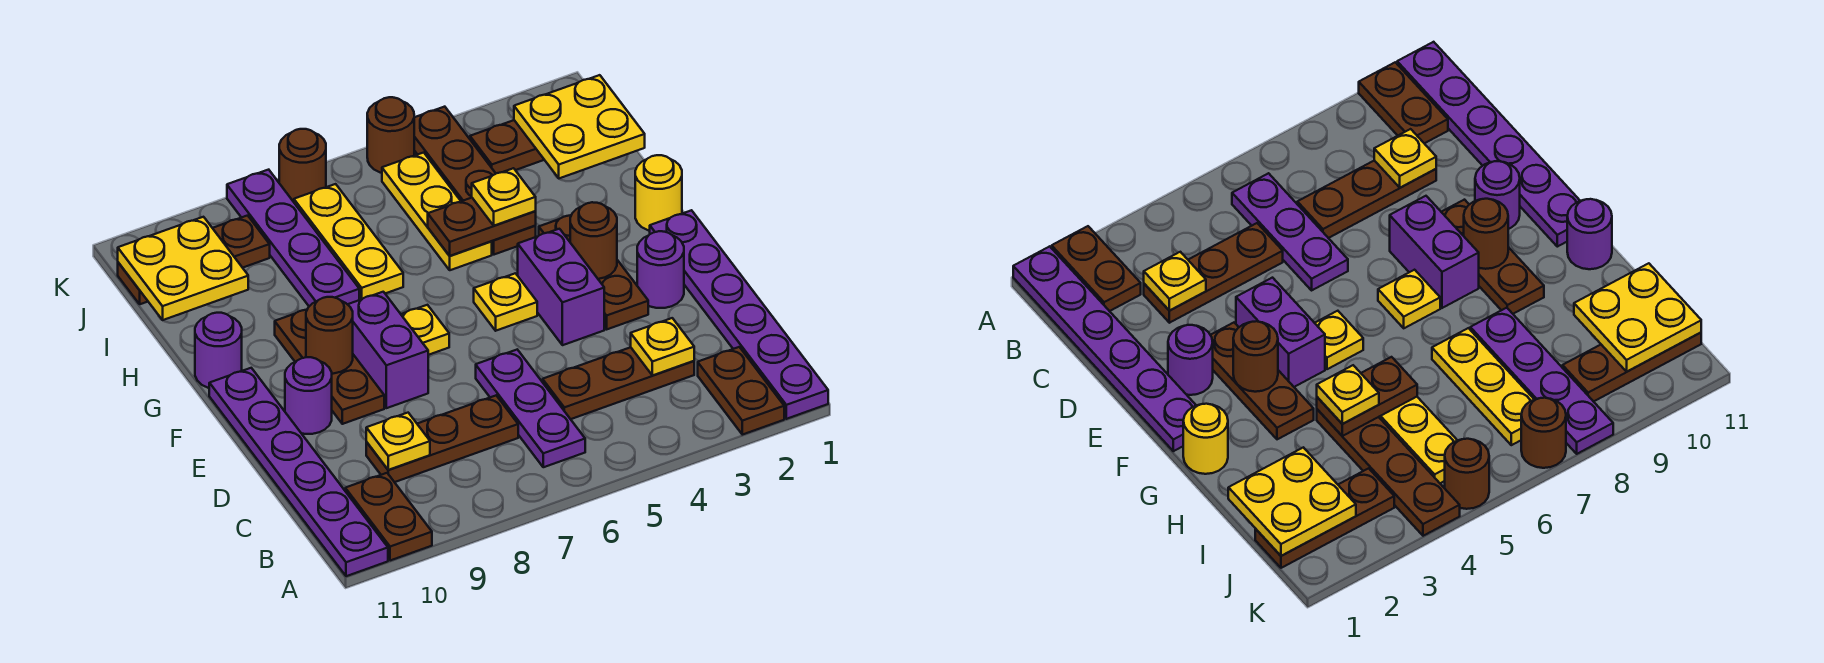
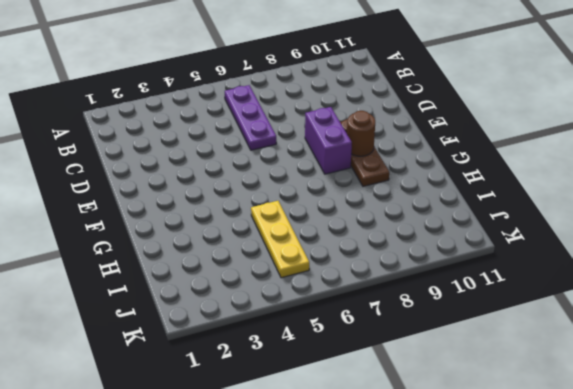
none -> purple plate A1:F1 level 1
none -> brown plate A2:B2 level 1
none -> brown plate A10:B10 level 1
none -> purple plate A11:F11 level 1

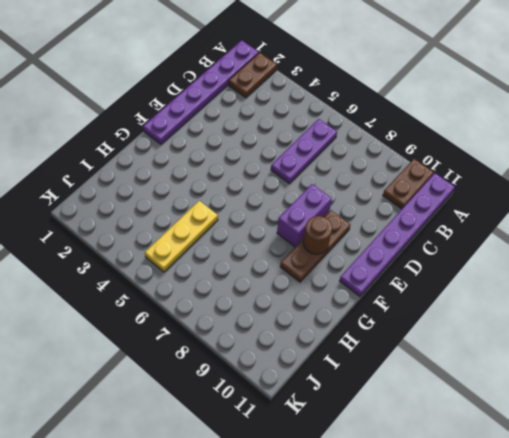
none -> brown plate C3:C5 level 1
none -> brown plate C7:C9 level 1
none -> purple round brick E2 level 1
none -> brown plate E3:G3 level 1

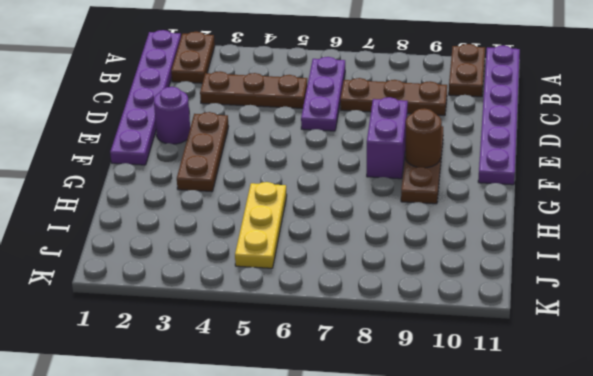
none -> purple brick E4:F4 level 1
none -> purple round brick E10 level 1
none -> yellow plate F5 level 1
none -> yellow plate F7 level 1

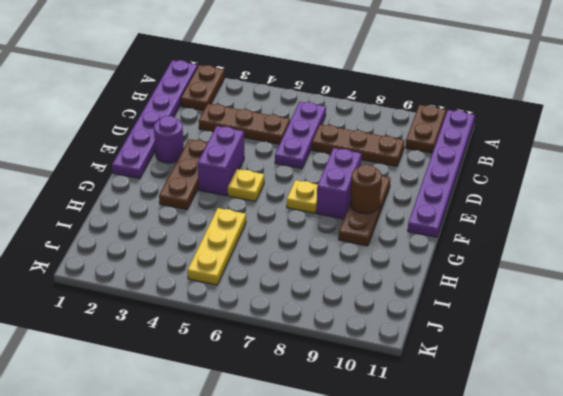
none -> purple round brick E10 level 1
none -> yellow round brick G1 level 1
none -> purple round brick G11 level 1
none -> brown plate H4:K4 level 1

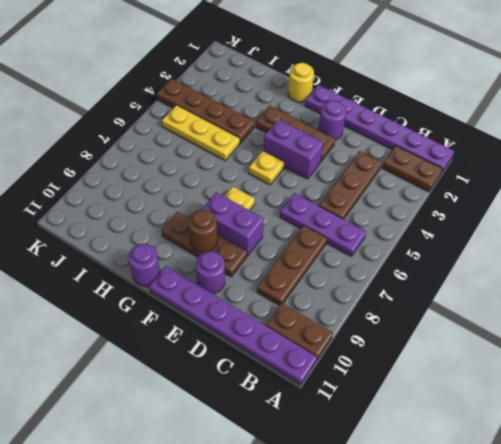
none -> yellow plate H7:J7 level 1
none -> purple plate H8:K8 level 1
none -> brown plate J1:J3 level 1
none -> brown plate J9:J11 level 1

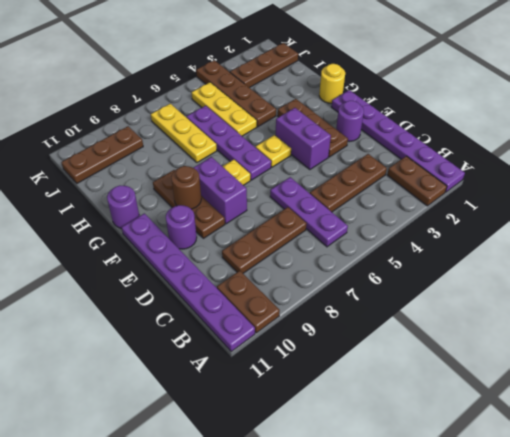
purple plate F6:I6 level 1 -> purple plate H8:K8 level 1
none -> brown round brick K5 level 1
none -> brown round brick K7 level 1
none -> yellow plate C3 level 2
none -> yellow plate C9 level 2

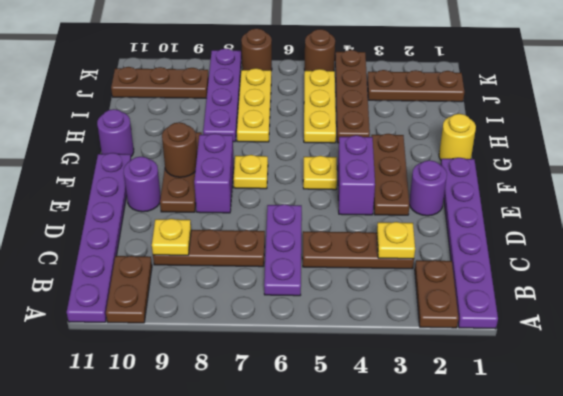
none -> brown round brick F3 level 2
none -> brown plate H4:H5 level 2
none -> yellow plate I1:J2 level 2
none -> yellow plate I10:J11 level 2

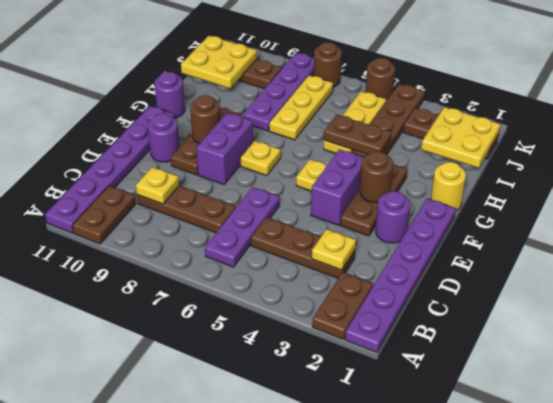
none -> yellow plate H4 level 3

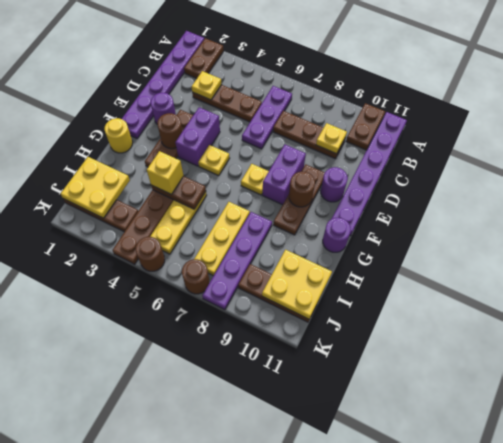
yellow brick H4 level 3 -> yellow plate H4 level 3

